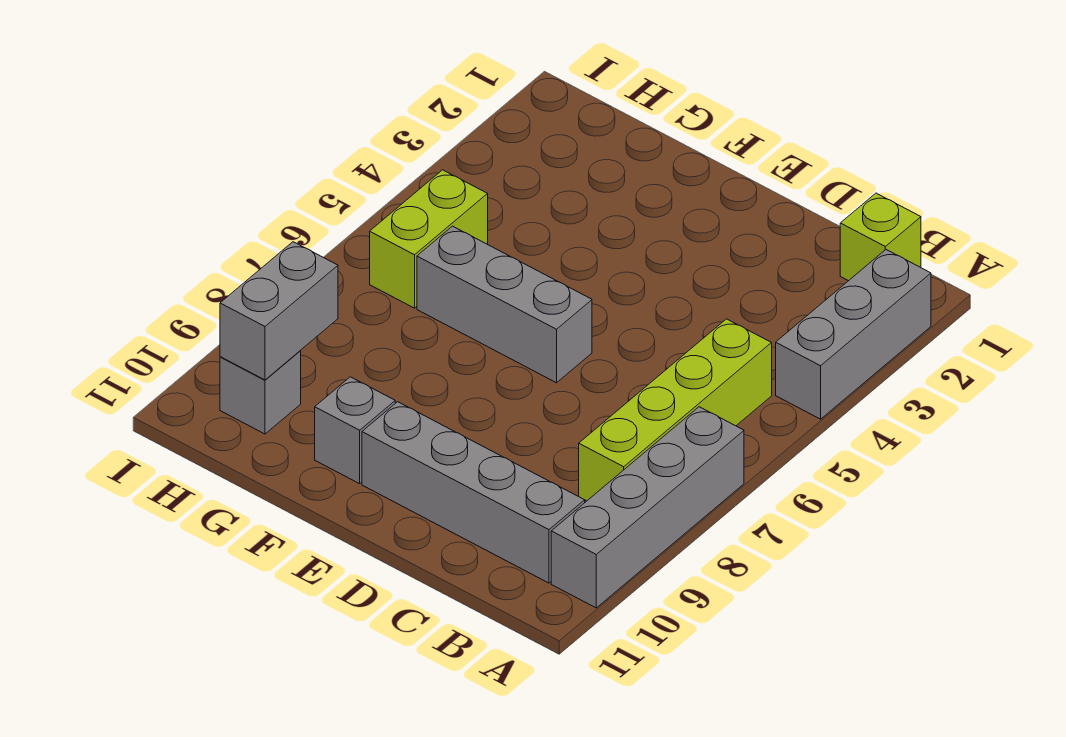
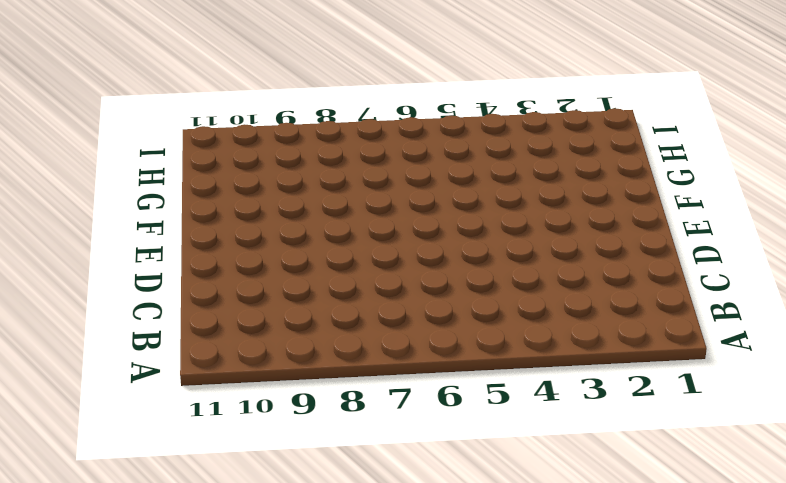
none -> grey brick A2:A4 level 1
none -> grey brick A7:A10 level 1

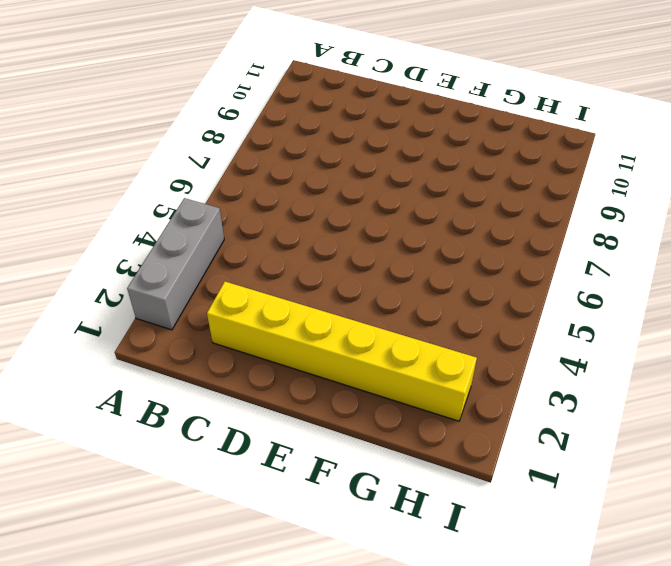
yellow brick C2:H2 level 1 -> none
none -> grey brick A7:A10 level 1
none -> lime brick B1 level 1

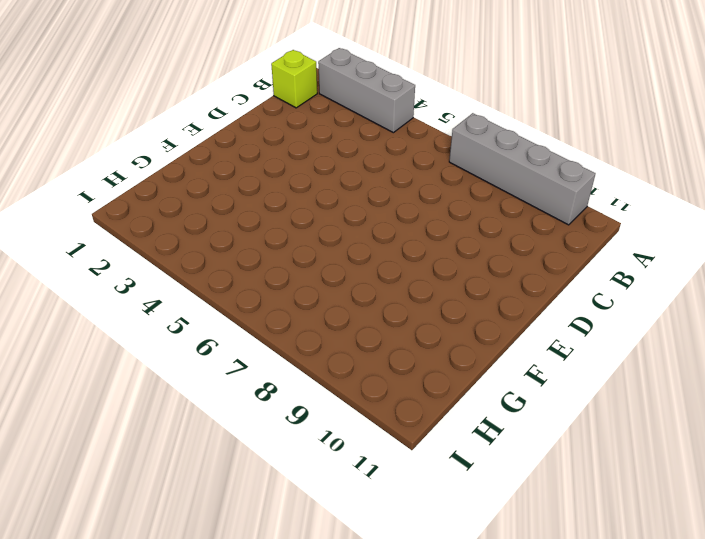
none -> lime brick B5:B8 level 1
none -> grey brick B10:E10 level 1

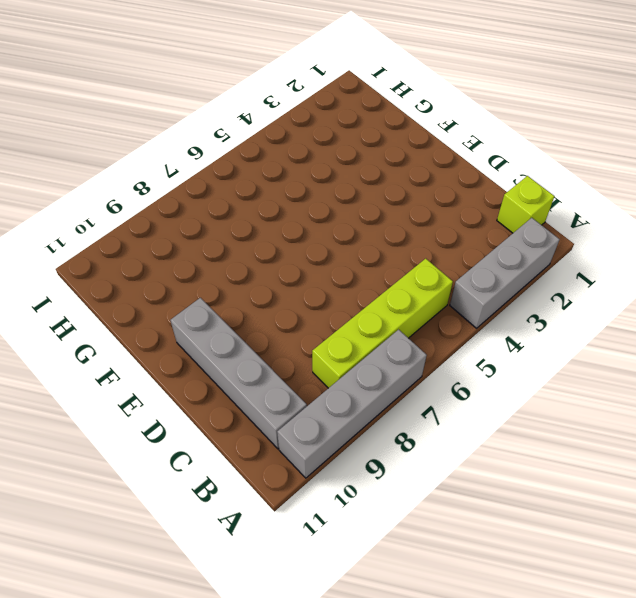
none -> grey brick E6:G6 level 1
none -> grey brick F10 level 1

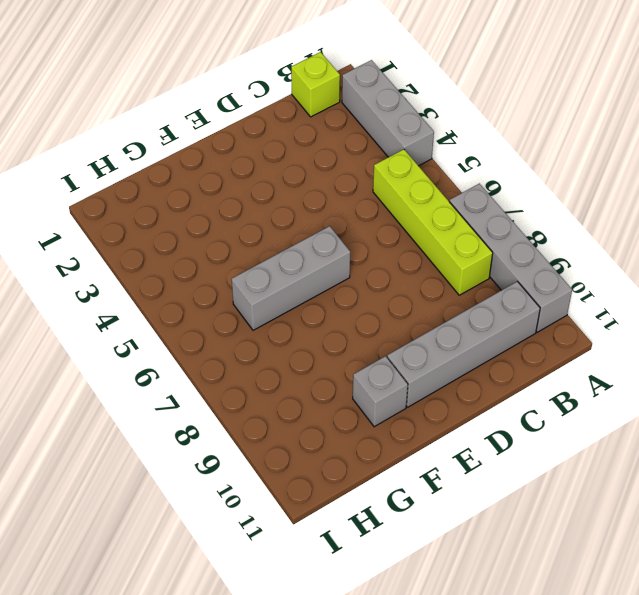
none -> lime brick H5:H6 level 1
none -> grey brick H10 level 1

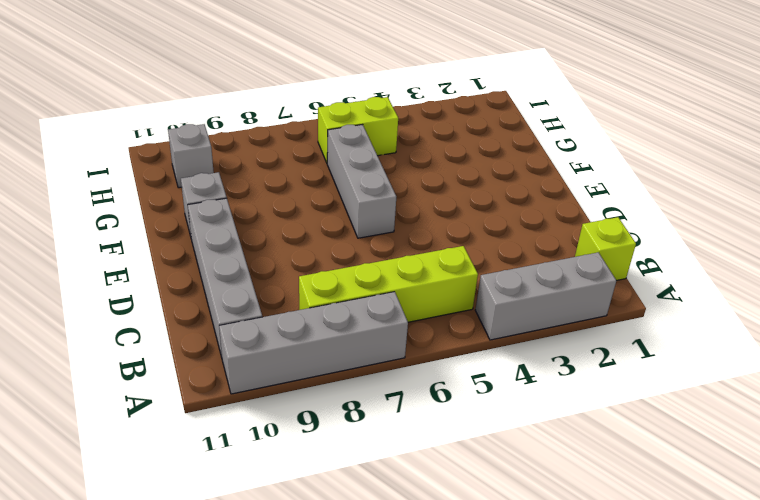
none -> grey brick H9:H10 level 2

